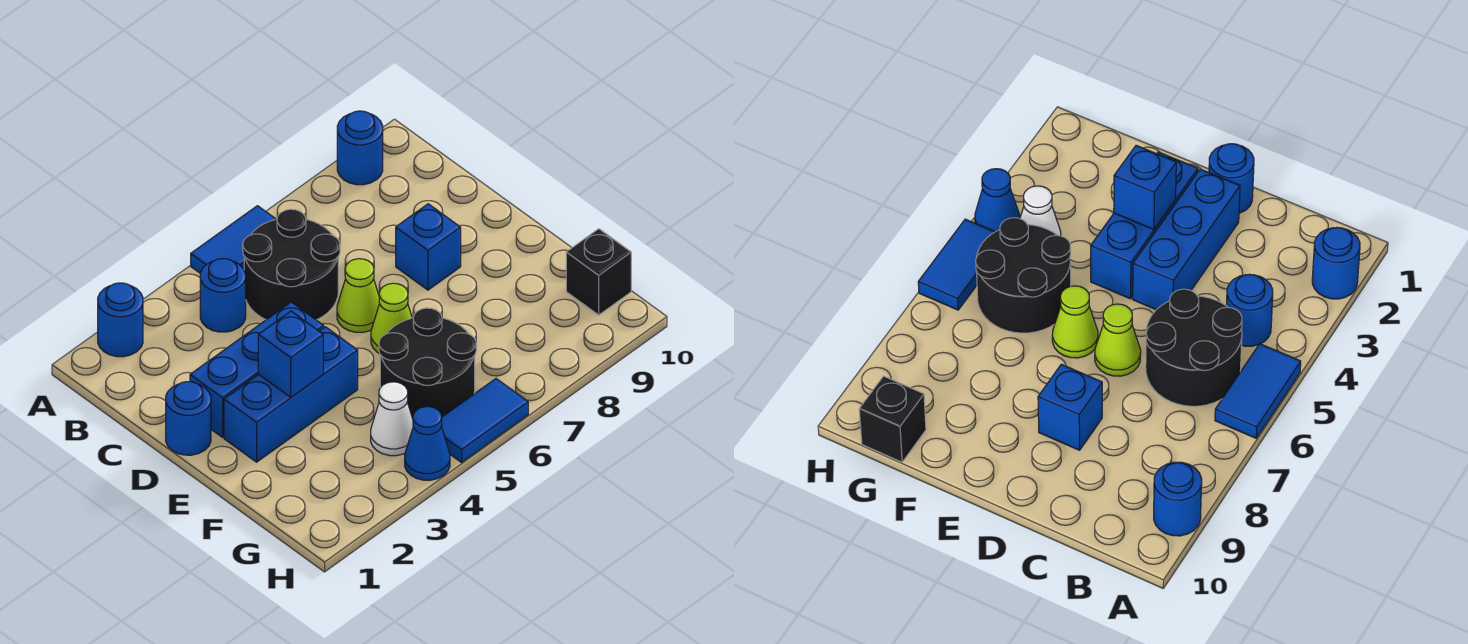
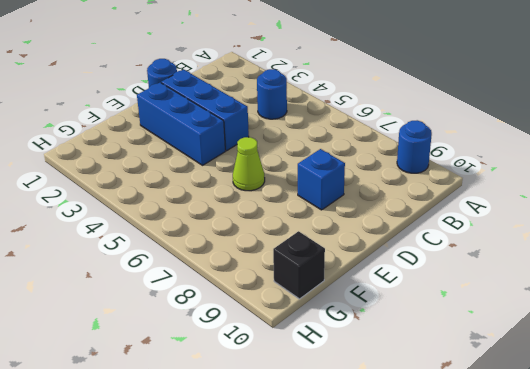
none -> blue round brick A2 level 1
none -> blue tile A5:A6 level 1
none -> black round brick B5:C6 level 1

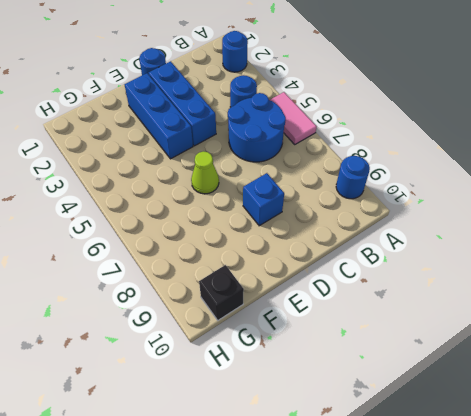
pink tile A5:A6 level 1 -> blue tile A5:A6 level 1
blue round brick B5:C6 level 1 -> black round brick B5:C6 level 1
none -> lime cone D6 level 1
none -> black round brick F5:G6 level 1
none -> white cone G4 level 1

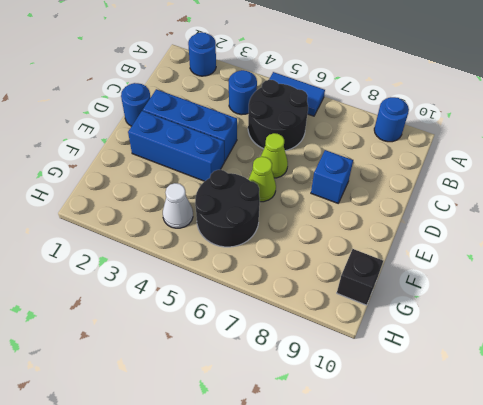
none -> blue cone H4 level 1
none -> blue tile H5:H6 level 1
none -> blue brick E3 level 2

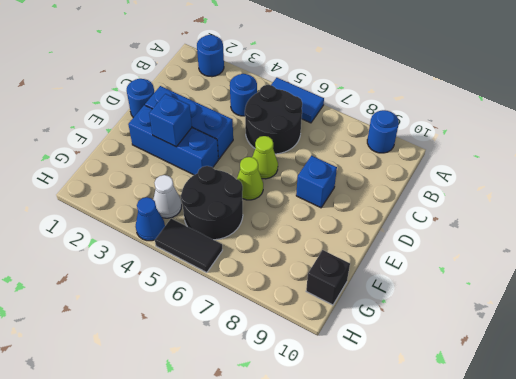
black tile H5:H6 level 1 -> blue tile H5:H6 level 1

